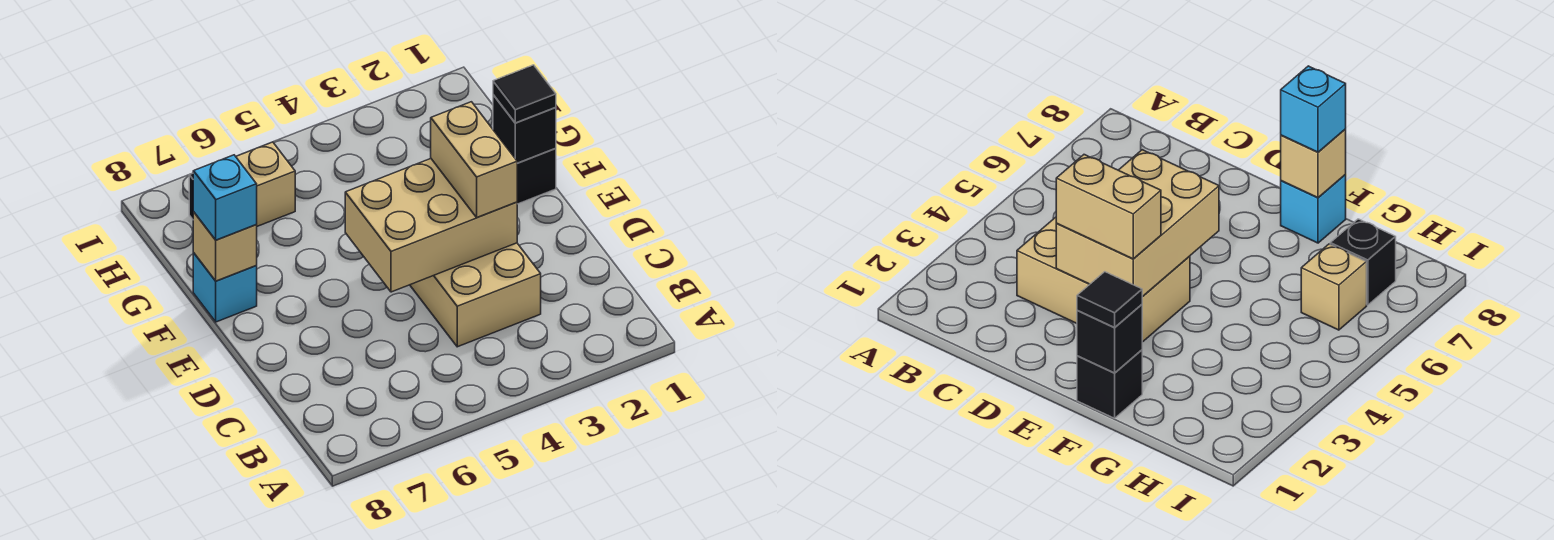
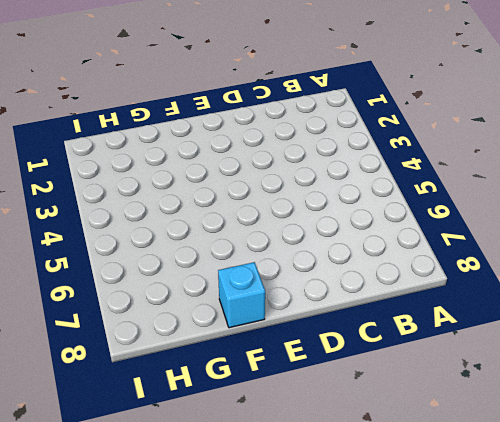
none -> tan brick C3:E4 level 1
none -> black brick F1 level 1

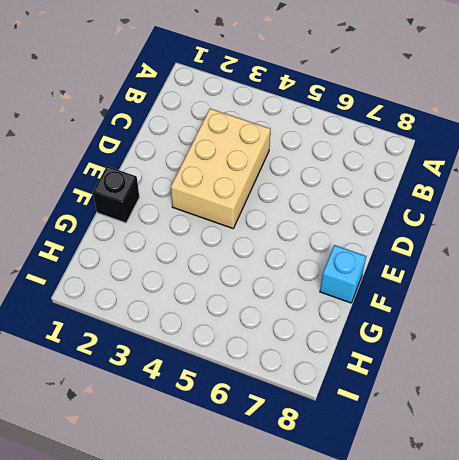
none -> tan brick H6 level 1
none -> black brick H7 level 1

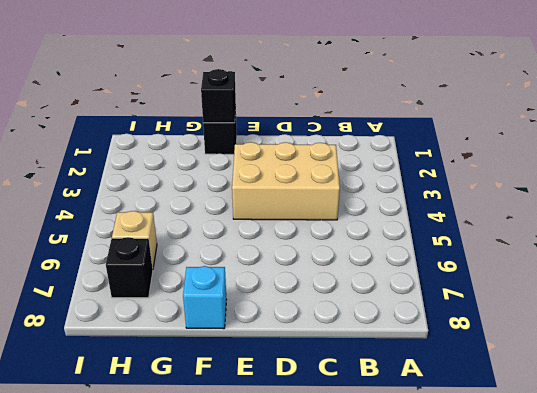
none -> tan brick D3:E5 level 2
none -> tan brick F8 level 2

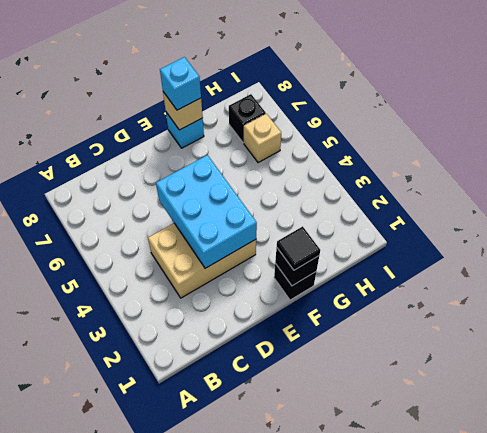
cyan brick D3:E5 level 2 -> tan brick D3:E5 level 2
none -> tan brick D3:E3 level 3

